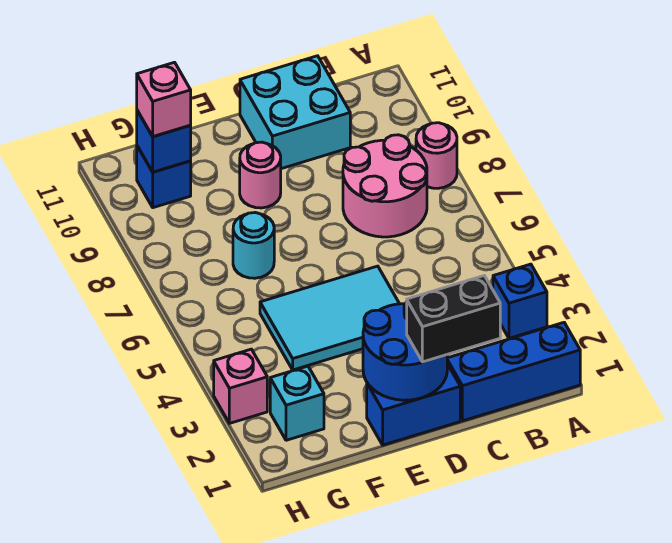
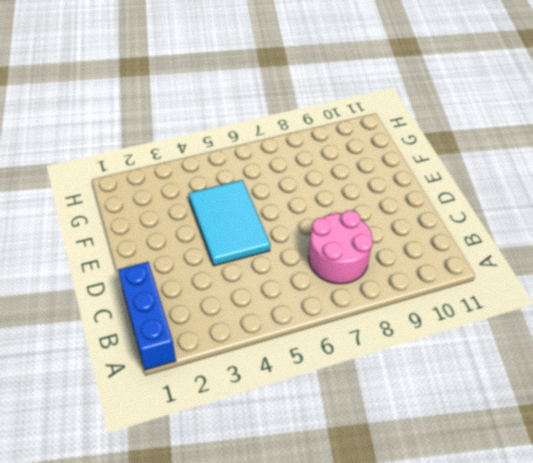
none -> blue brick A3 level 1
none -> pink round brick A8 level 1
none -> cyan brick C10:D11 level 1

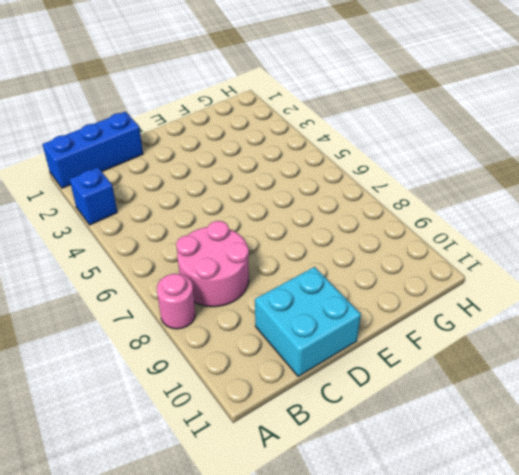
none -> blue brick D1:E1 level 1
none -> cyan tile D4:F5 level 1
none -> pink round brick E9 level 1

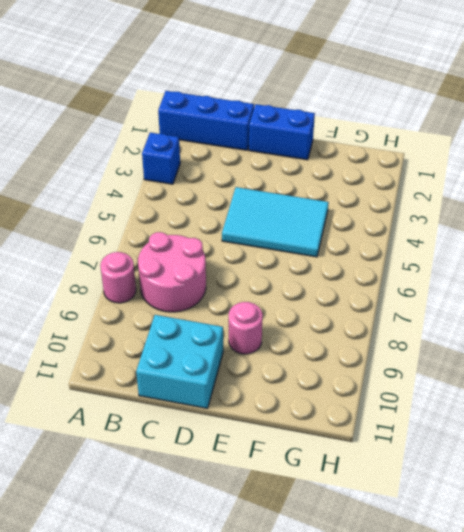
none -> cyan round brick F7 level 1
none -> cyan brick G2 level 1
none -> blue brick G10 level 1

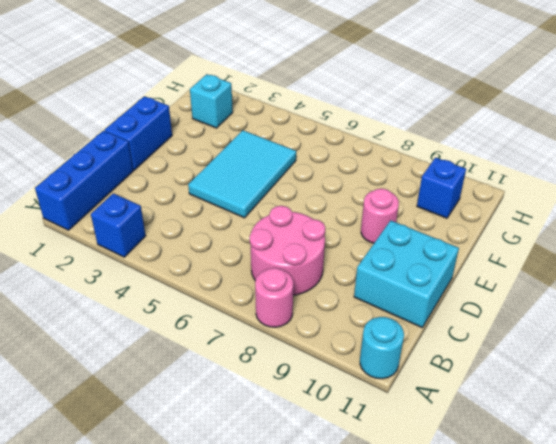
cyan round brick A11 level 1 -> cyan round brick F7 level 1
none -> pink brick H3 level 1
none -> blue round brick D1:E2 level 2
none -> blue brick G10 level 2

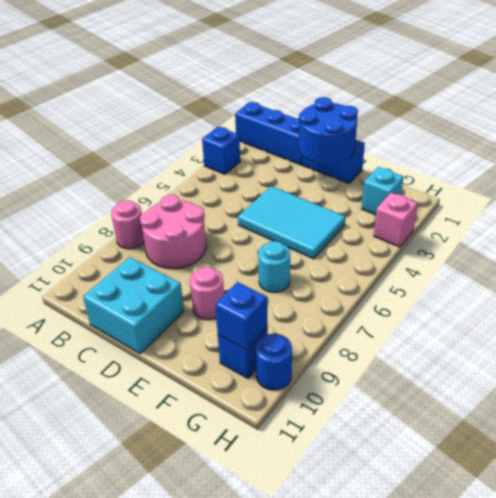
blue round brick H10 level 1 -> none
none -> black brick C1:D1 level 3
none -> pink brick G10 level 3

